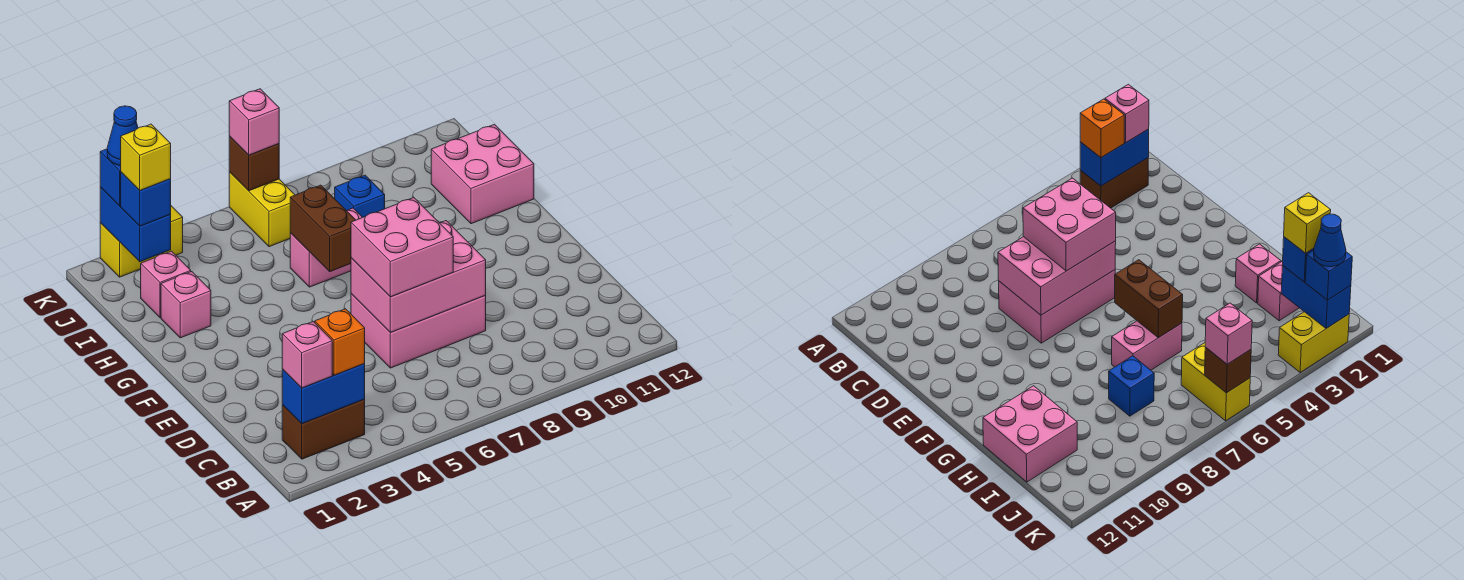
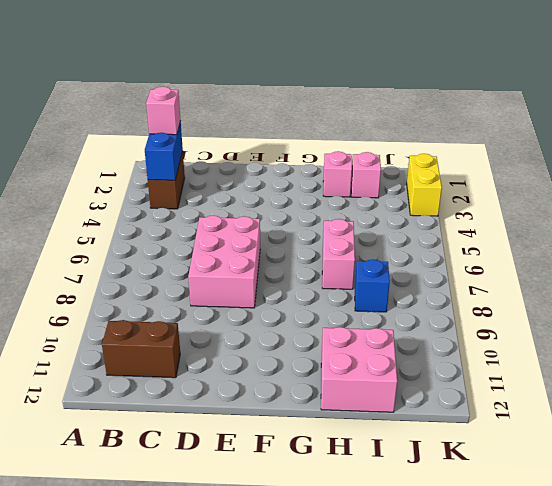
brown brick B11:C11 level 1 -> brown brick G6:H6 level 2
none -> yellow brick J6:K6 level 1
none -> pink brick D6:E8 level 2
none -> blue brick J2:K2 level 2

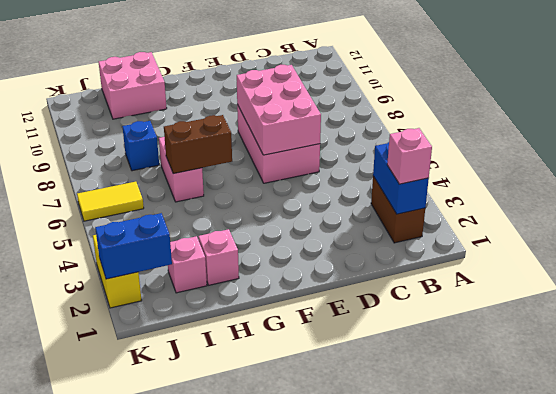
yellow tile J6:K6 level 1 -> yellow brick J6:K6 level 1
none -> brown brick K6 level 2
none -> orange brick B3 level 3
none -> pink brick D6:E7 level 3

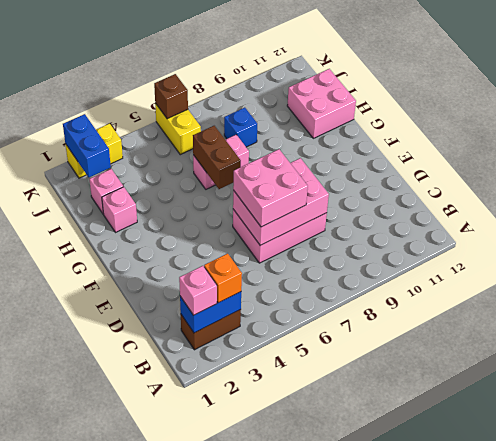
none -> blue brick J2 level 3
none -> blue brick K2 level 3
none -> pink brick K6 level 3

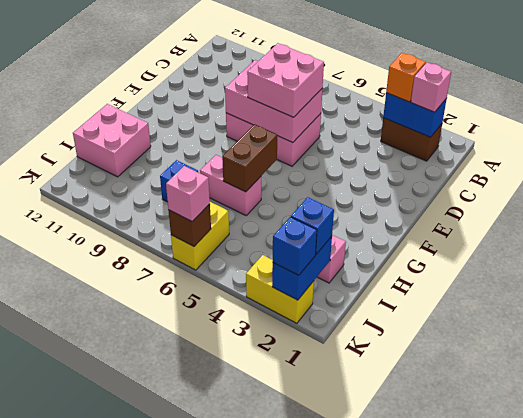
none -> pink brick H2 level 1
none -> yellow brick J2 level 4
none -> blue cone K2 level 4

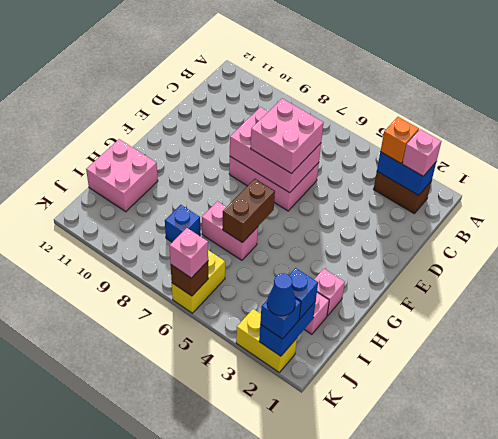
none -> yellow brick J2 level 4

